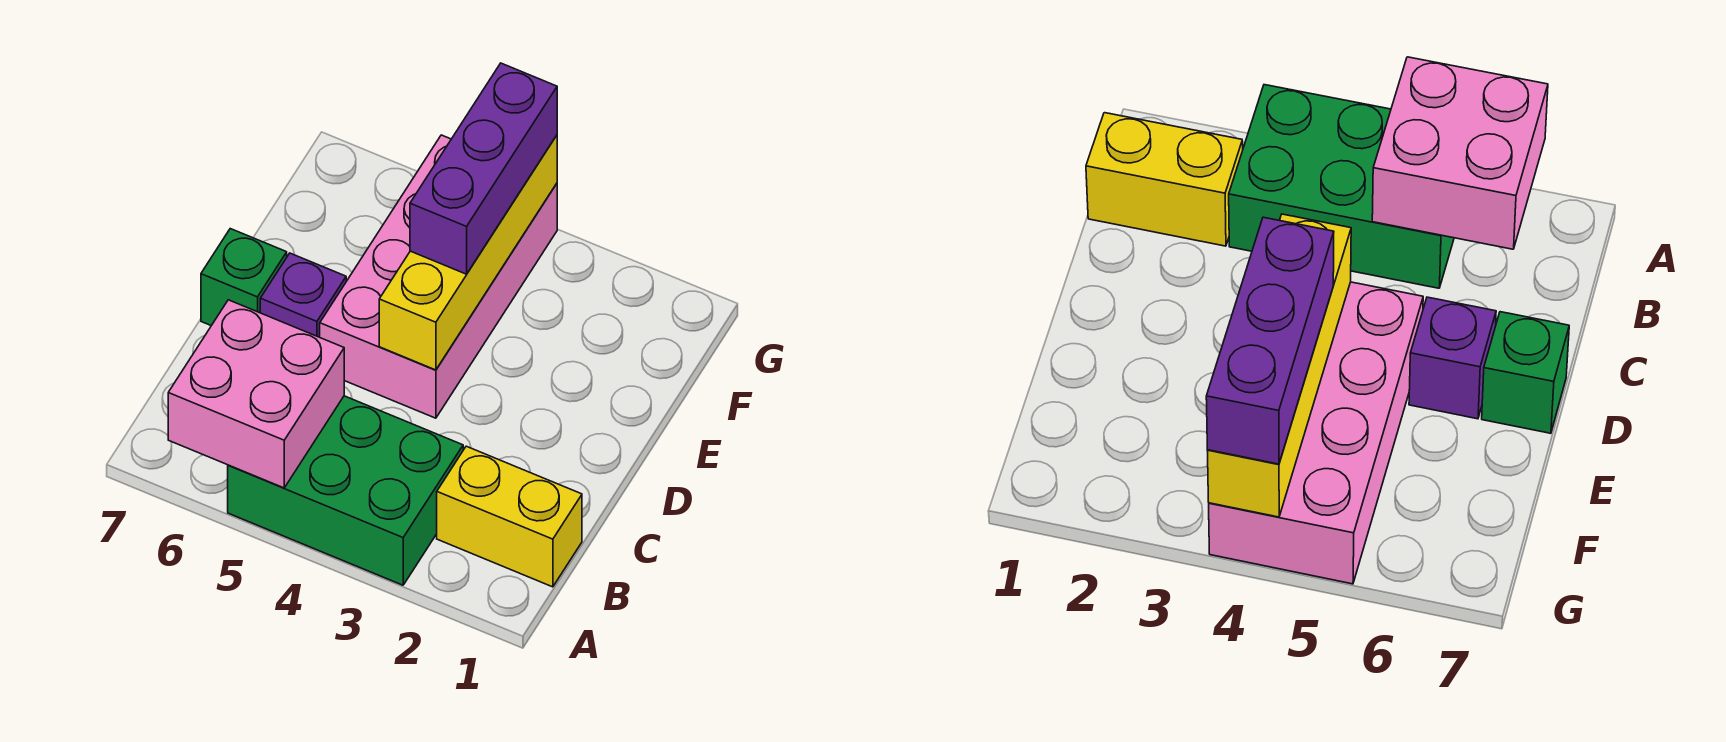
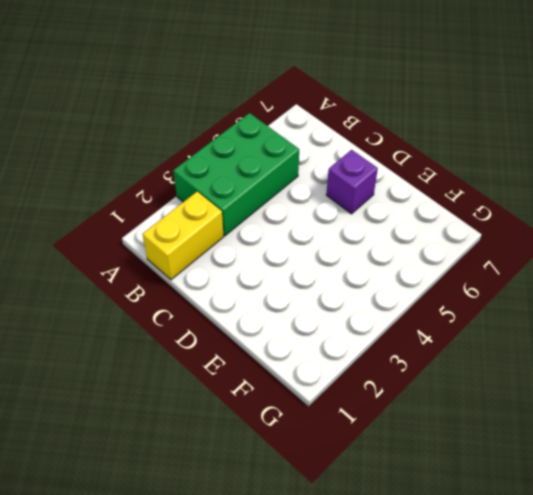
none -> pink brick D4:G5 level 1
none -> green brick D7 level 1

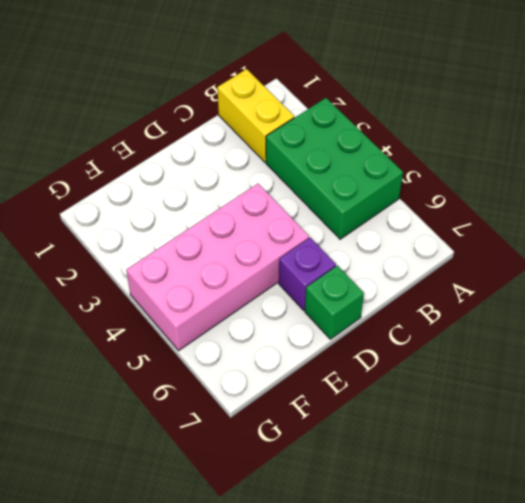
none -> pink brick A5:B6 level 2
none -> yellow brick D4:G4 level 2

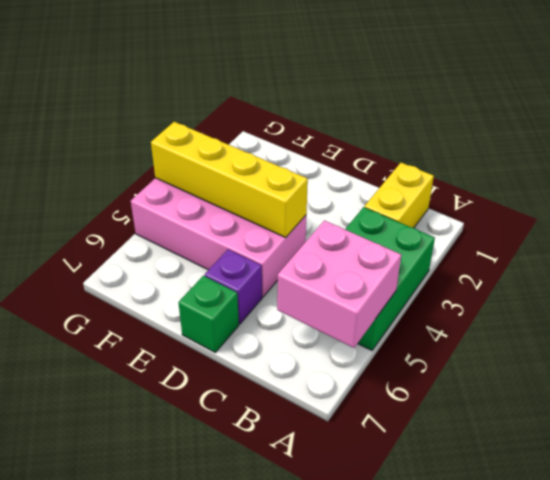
none -> purple brick E4:G4 level 3

